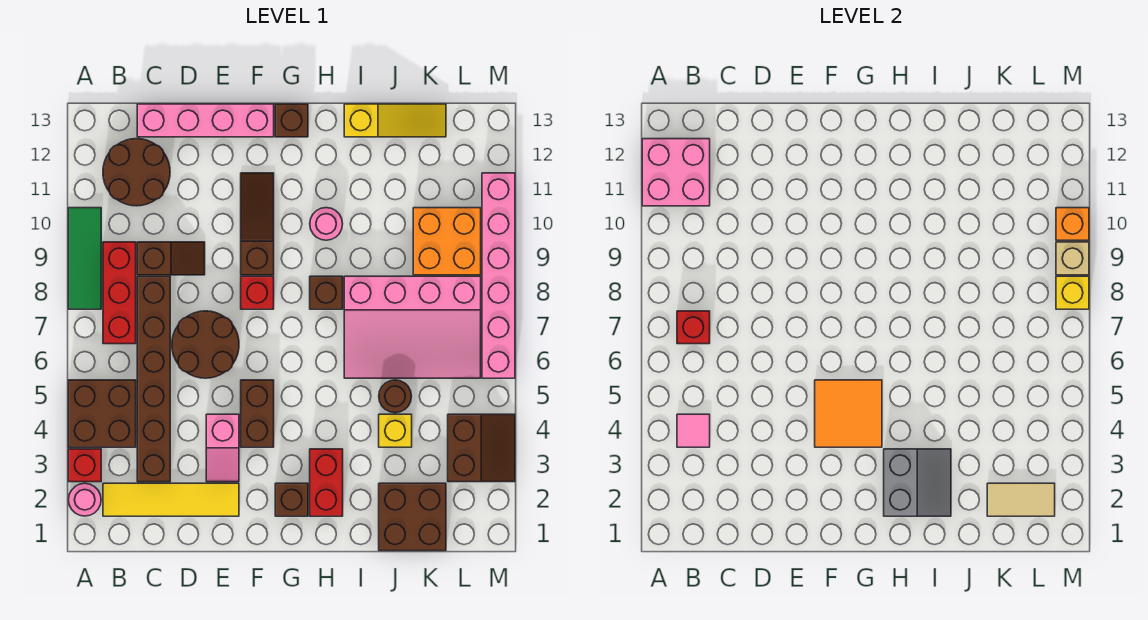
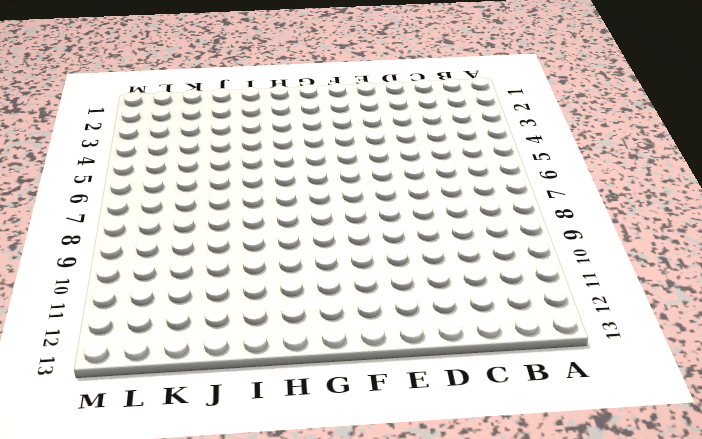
none -> pink round brick A2 level 1
none -> red brick A3 level 1
none -> brown brick A4:B5 level 1
none -> green tile A8:A10 level 1

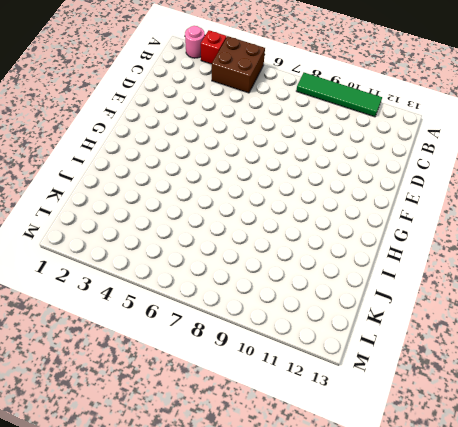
green tile A8:A11 level 1 -> green tile A8:A10 level 1
none -> yellow tile B2:E2 level 1
none -> red brick B7:B9 level 1
none -> brown round brick B11:C12 level 1
none -> brown brick C3:C8 level 1

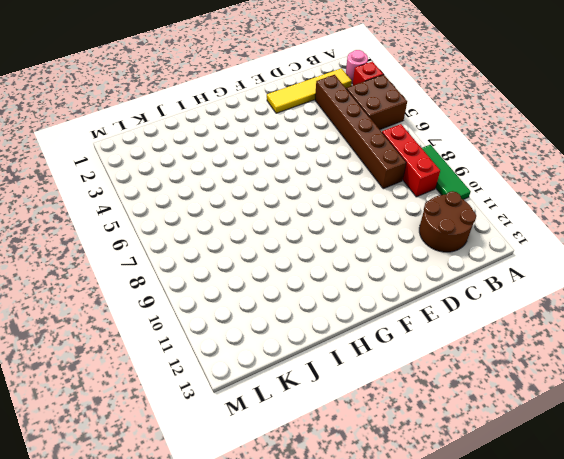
none -> brown slope C9:D9 level 1 top C
none -> pink brick C13:F13 level 1
none -> brown round brick D6:E7 level 1
none -> pink slope E3:E4 level 1 top 4

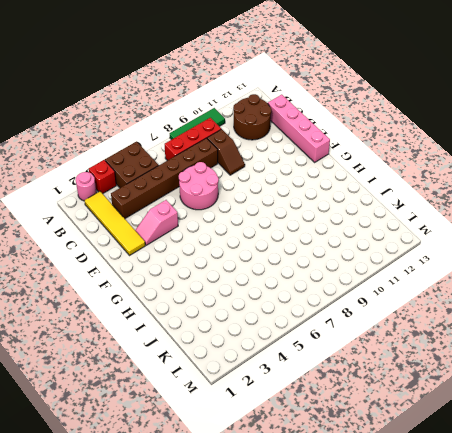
pink round brick D6:E7 level 1 -> brown round brick D6:E7 level 1
none -> brown brick F4:F5 level 1
none -> red brick F8 level 1
none -> brown slope F9:F11 level 1 top 9
none -> brown brick G2 level 1

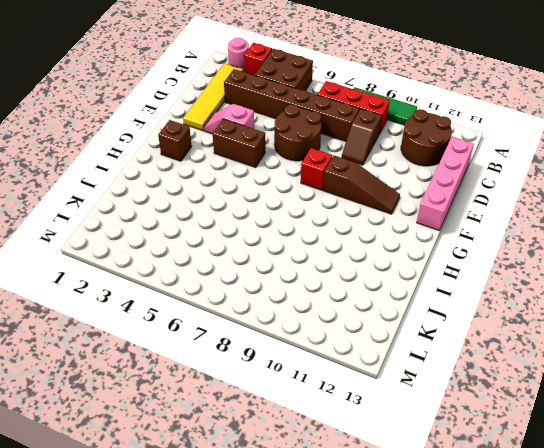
none -> brown brick G13 level 1
none -> red brick H2:H3 level 1
none -> brown brick H8 level 1
none -> pink round brick H10 level 1

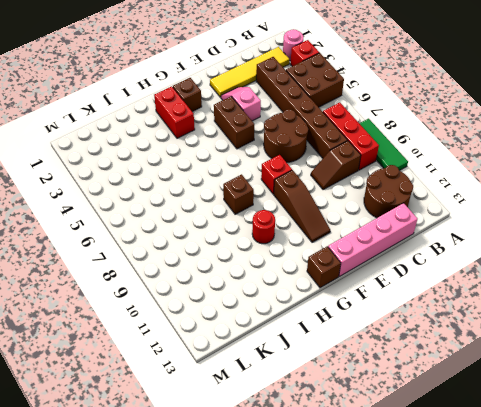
red round brick H10 level 1 -> pink round brick H10 level 1
none -> pink slope I6:L8 level 1 top 8
none -> yellow slope I13:K13 level 1 top I
none -> brown brick J1:K2 level 1
none -> yellow brick J4 level 1

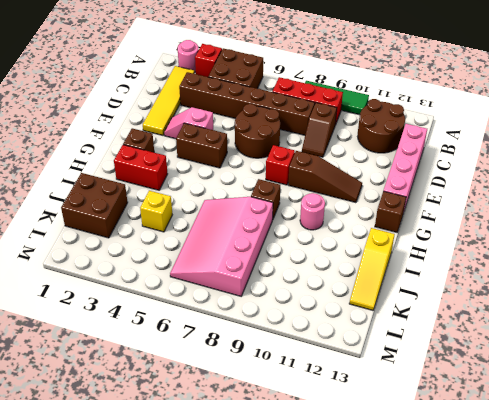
none -> brown round brick J5 level 1
none -> orange brick K9:L10 level 1
none -> brown slope L3:M4 level 1 top L
none -> pink brick M6:M11 level 1

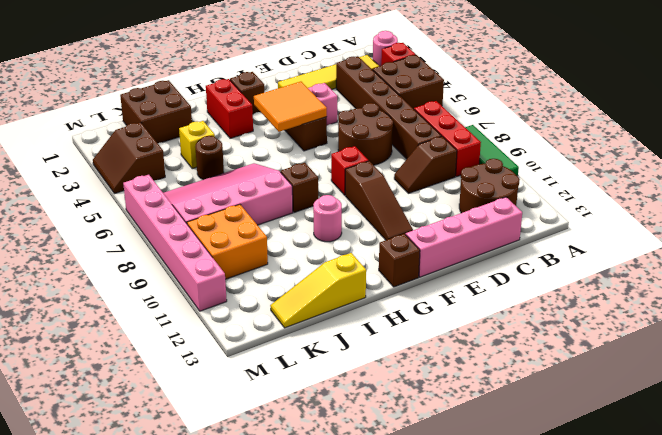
none -> pink brick A11:B12 level 2
none -> pink tile B4 level 2
none -> red brick B7 level 2
none -> grey slope H2:I3 level 2 top H

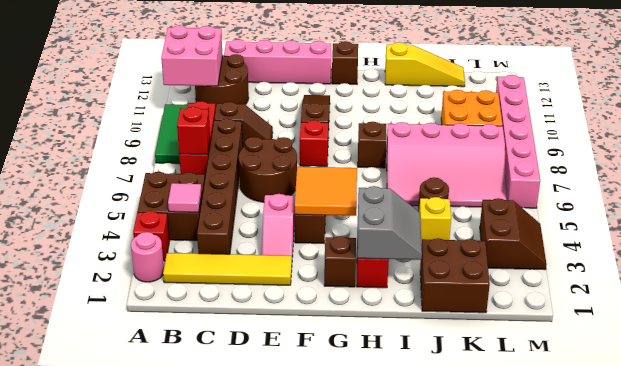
none -> pink round brick H10 level 1
none -> tan tile K2:L2 level 2
none -> yellow brick M8 level 2
none -> tan brick M9 level 2

